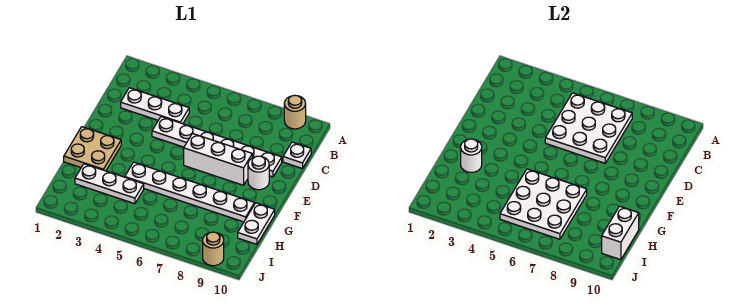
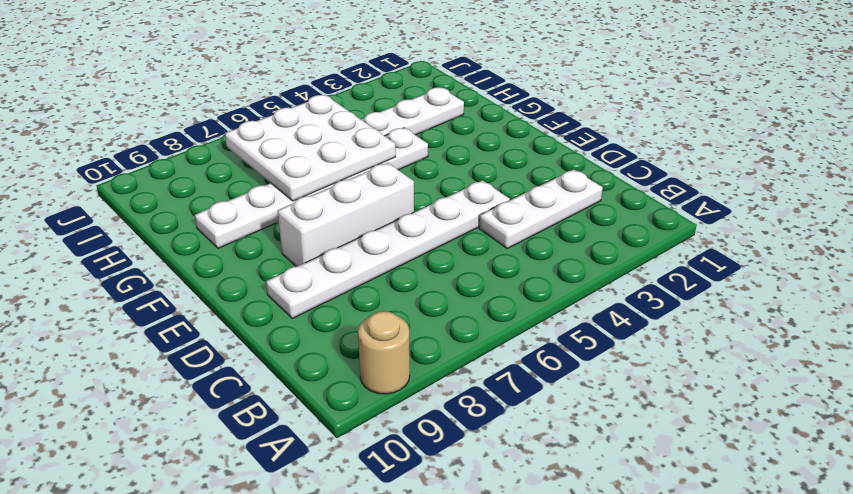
none -> white plate C10 level 1
none -> white round brick E9 level 1
none -> tan plate F1:G2 level 1

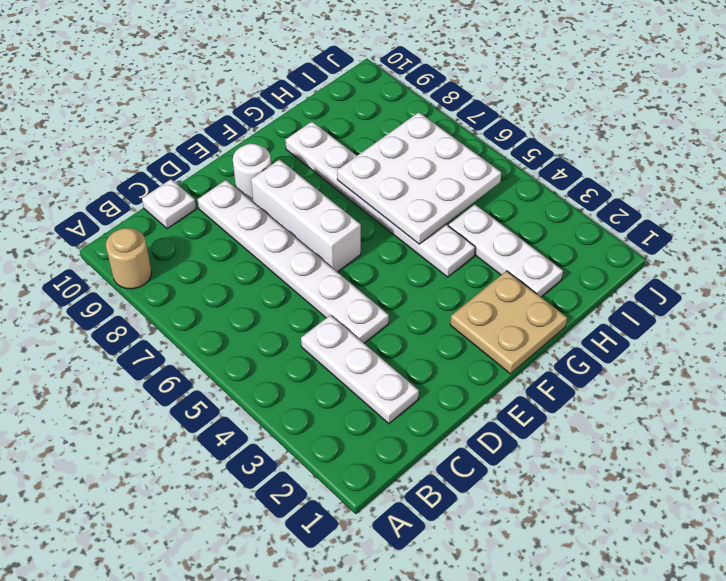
none -> white plate G10:H10 level 1
none -> tan round brick J9 level 1
none -> white plate B5:D7 level 2

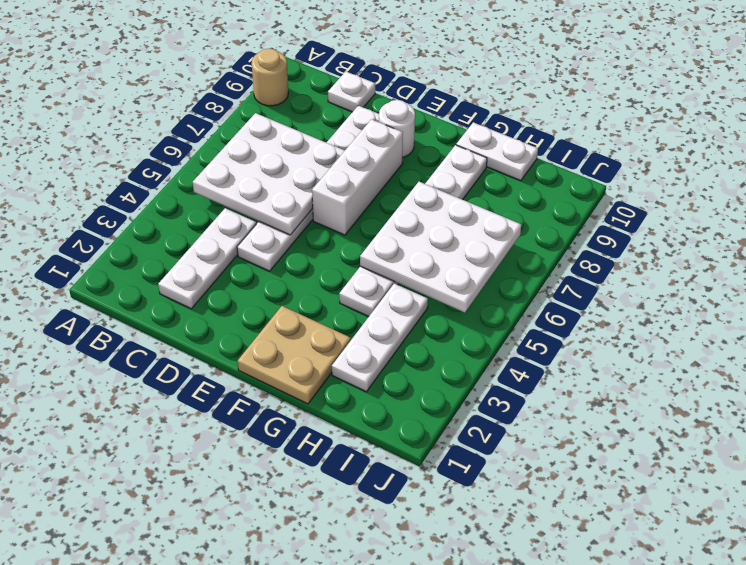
none -> tan round brick J9 level 1
none -> white round brick G2 level 2
none -> white brick H10:I10 level 2

